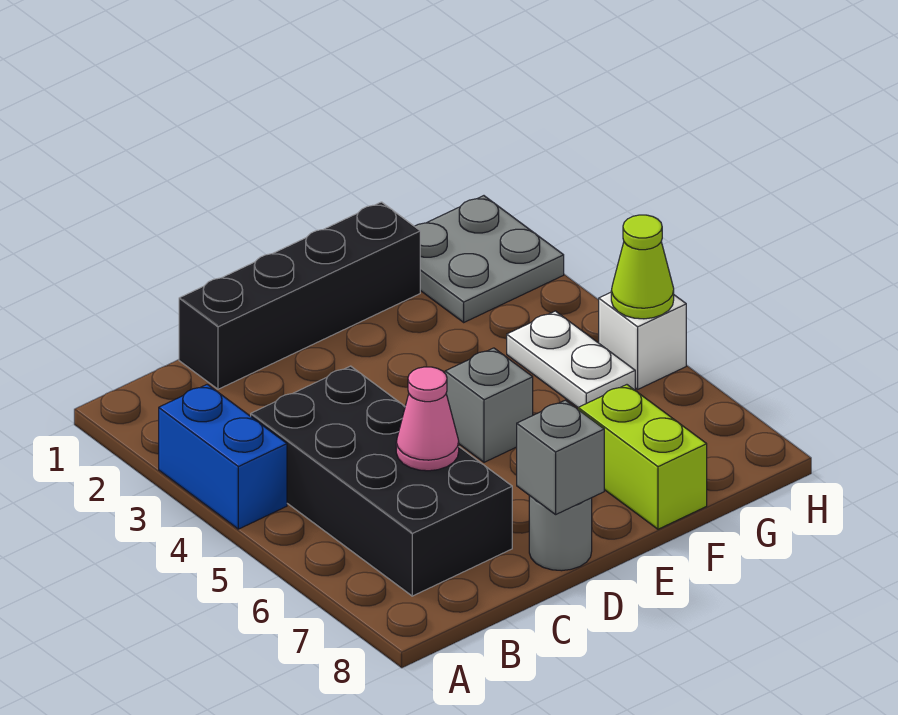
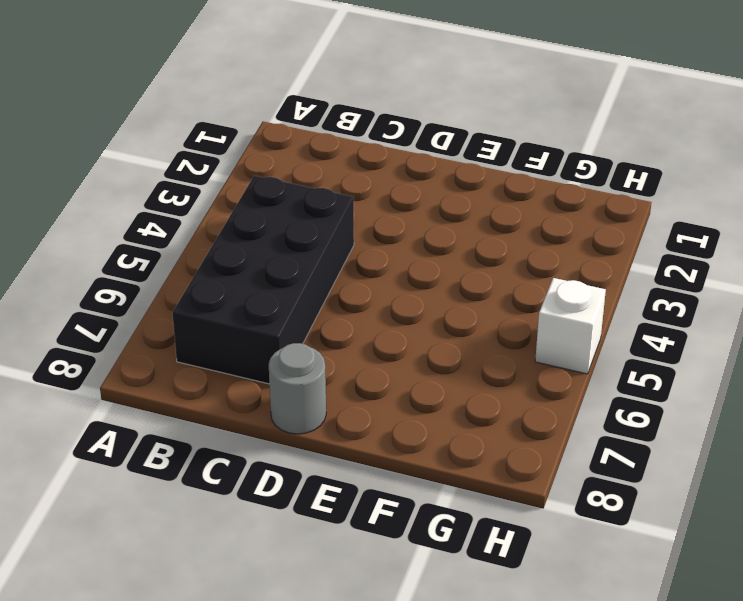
none -> blue brick A3:A4 level 1
none -> black brick C1:F1 level 1
none -> grey brick E5 level 1

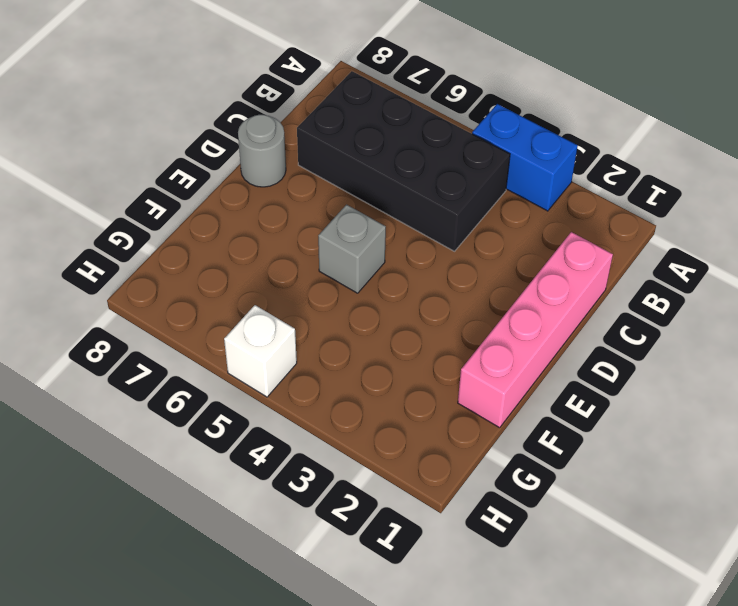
pink brick C1:F1 level 1 -> black brick C1:F1 level 1
none -> lime brick F7:F8 level 1
none -> grey plate G1:H2 level 1
none -> white plate G4:G5 level 1

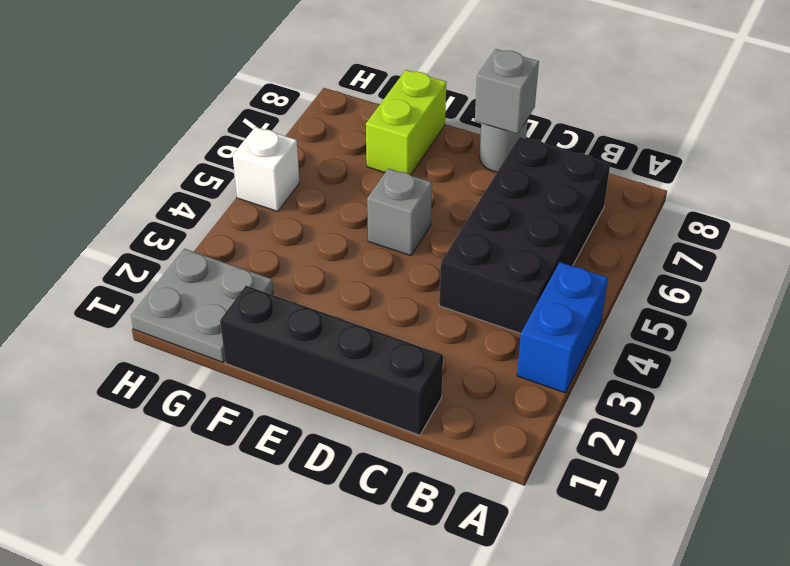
none -> white plate G4:G5 level 1
none -> pink cone C6 level 2
none -> lime cone H5 level 2

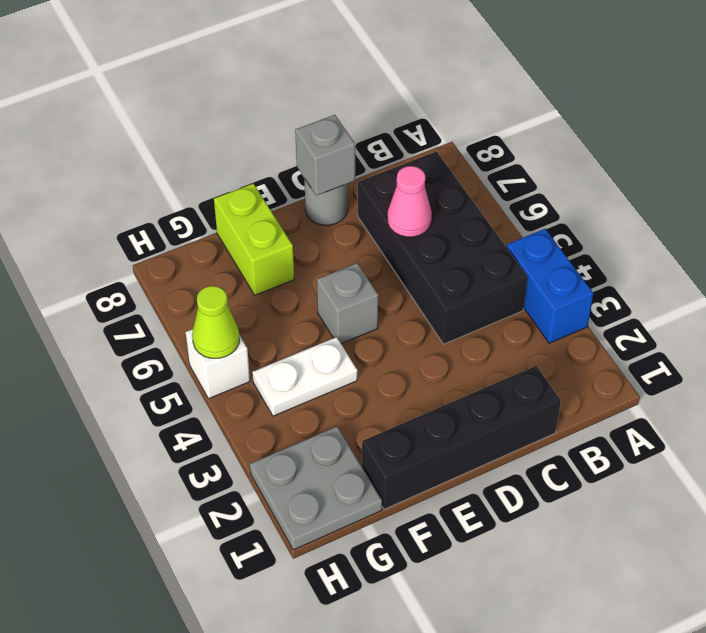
white plate F4:G4 level 1 -> white plate G4:G5 level 1

